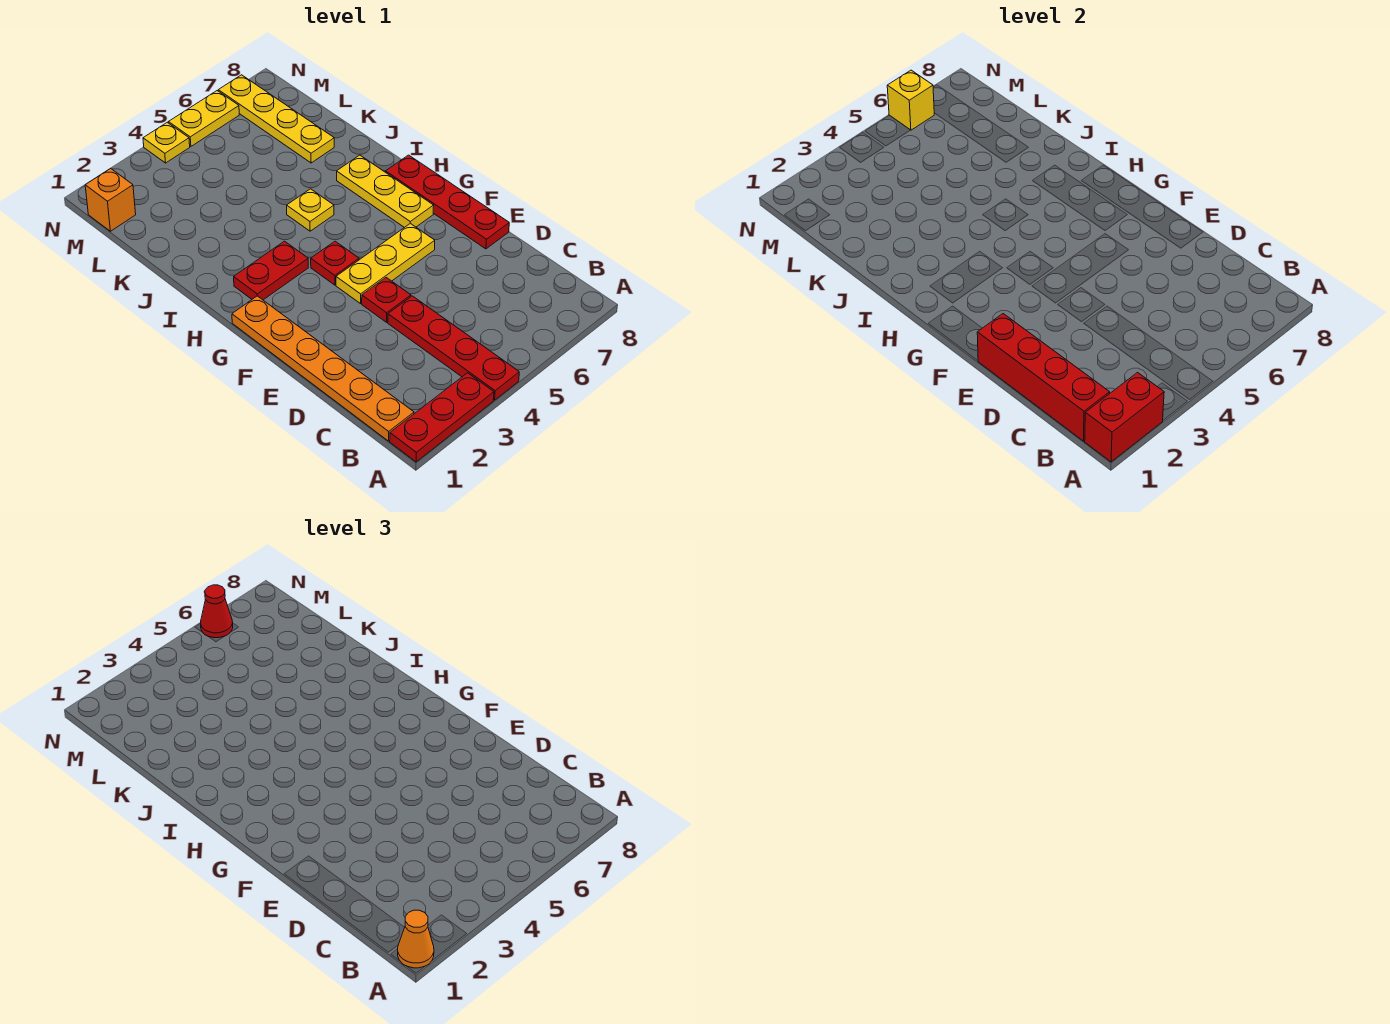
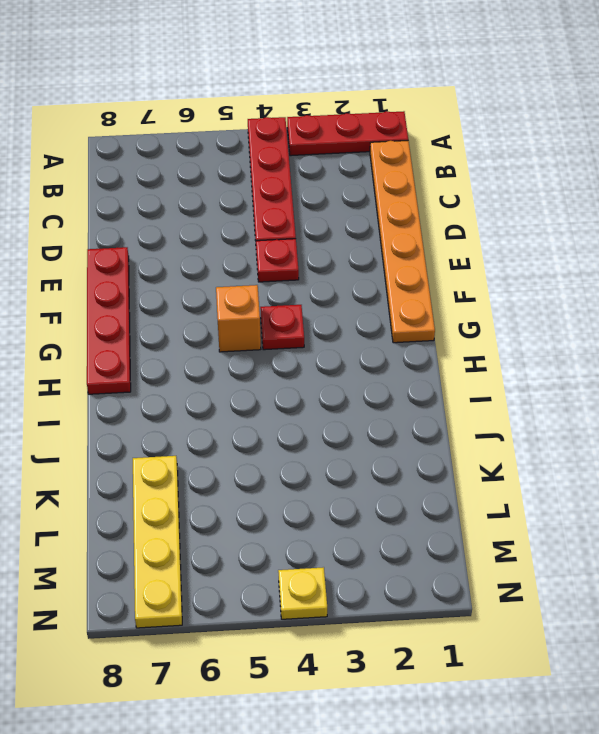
orange brick G5 level 1 -> orange brick M1 level 1
none -> yellow plate F4:F6 level 1
none -> yellow plate G7:I7 level 1
none -> red plate H2:H3 level 1

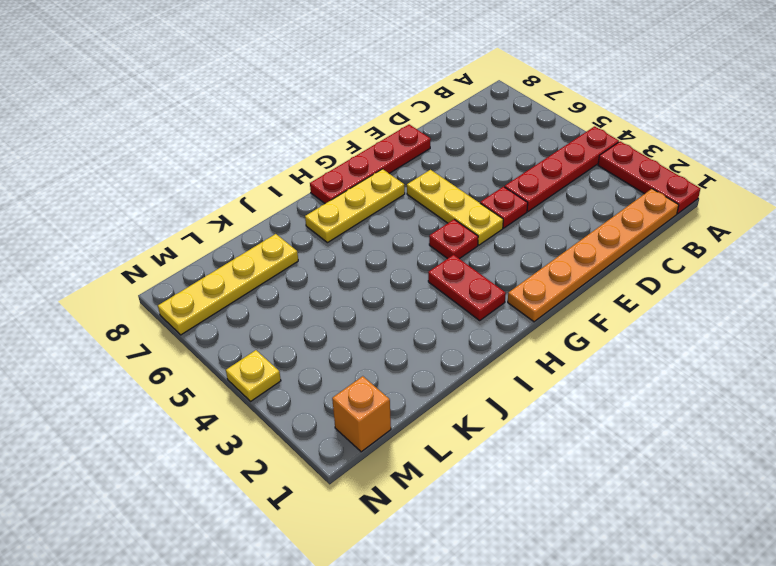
none -> yellow plate I5 level 1
none -> yellow plate N5:N6 level 1
none -> red brick A1:A2 level 2

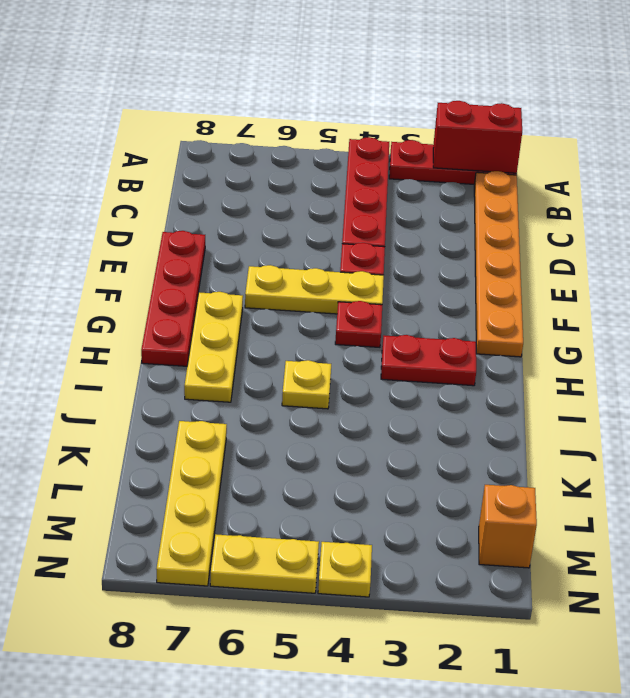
none -> red brick B1:E1 level 2
none -> yellow brick N6 level 2
none -> orange cone A1 level 3

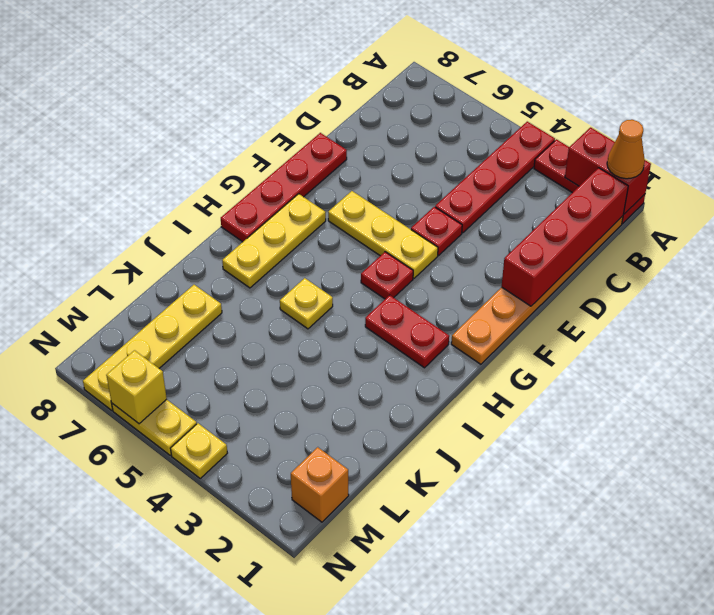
none -> red cone N6 level 3

